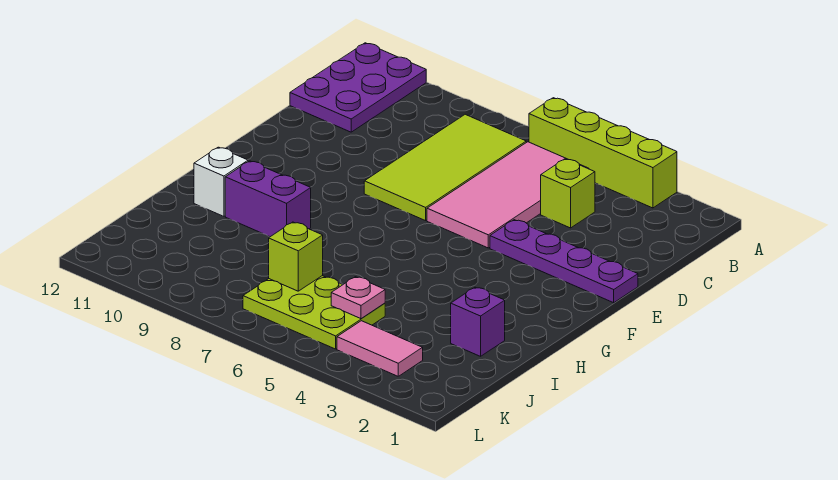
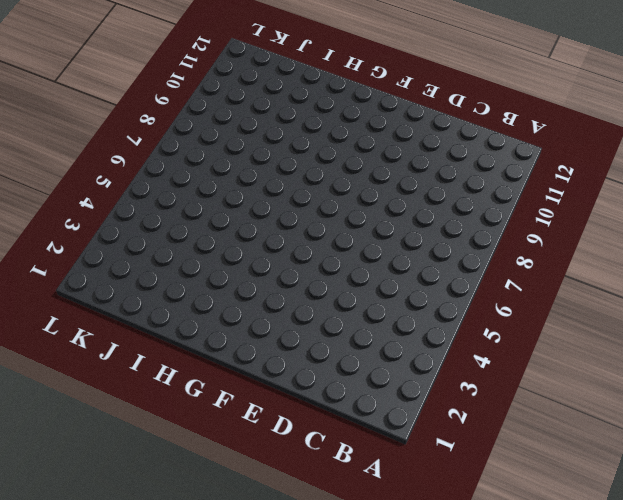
none -> lime brick A3:A6 level 1
none -> purple plate A11:C12 level 1
none -> pink tile B5:E6 level 1

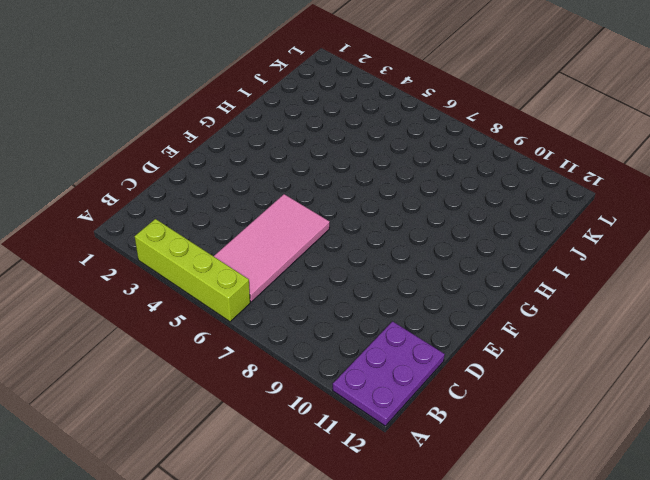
none -> lime tile B7:E8 level 1
none -> lime brick C4 level 1
none -> purple plate E1:E4 level 1

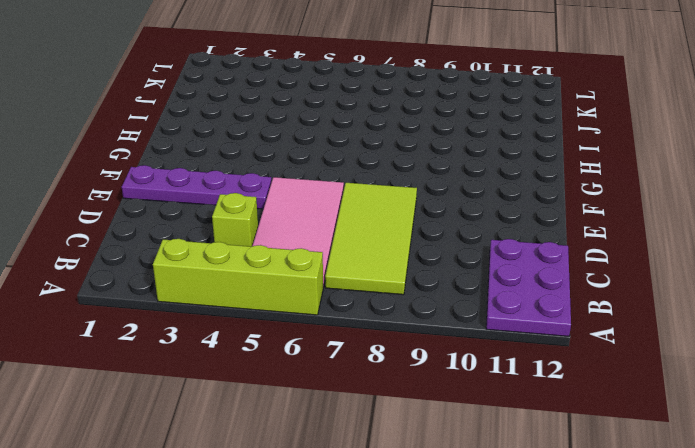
none -> purple brick H9:H10 level 1
none -> white brick H11 level 1
none -> purple brick I2 level 1

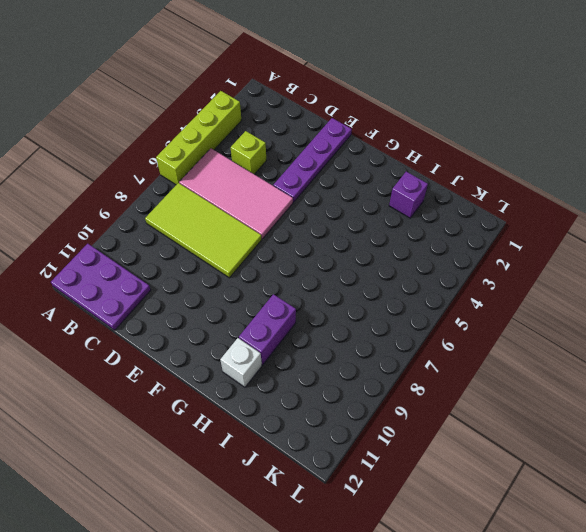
none -> lime plate J5:K7 level 1
none -> pink tile K3:K4 level 1
none -> pink plate J5 level 2

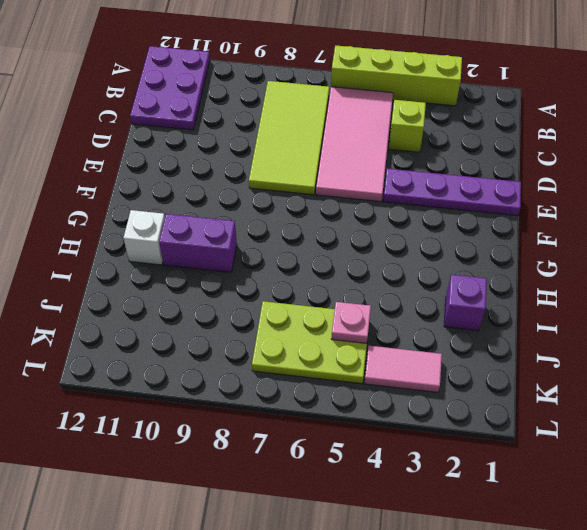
none -> lime brick J7 level 2

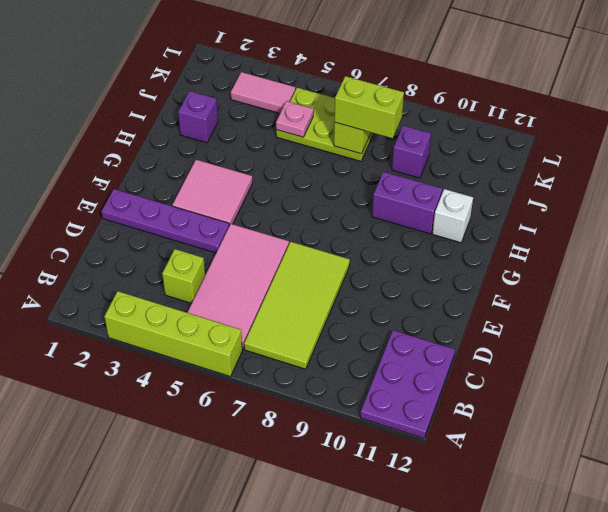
pink tile F3:G4 level 1 -> none
lime brick J7:J8 level 3 -> none
purple brick J9 level 1 -> none

